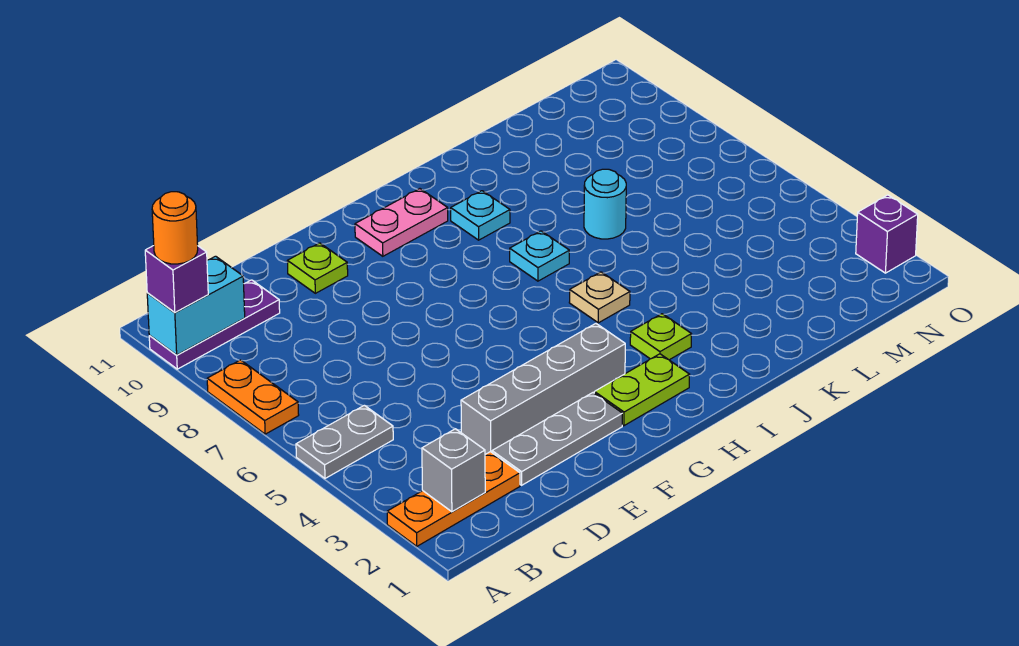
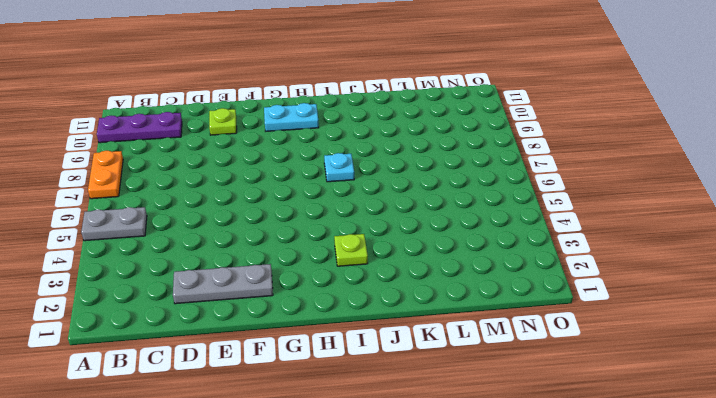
cyan plate G10:H10 level 1 -> pink plate G10:H10 level 1
none -> orange plate A2:C2 level 1
none -> grey brick D3:G3 level 1
none -> lime plate G2:H2 level 1

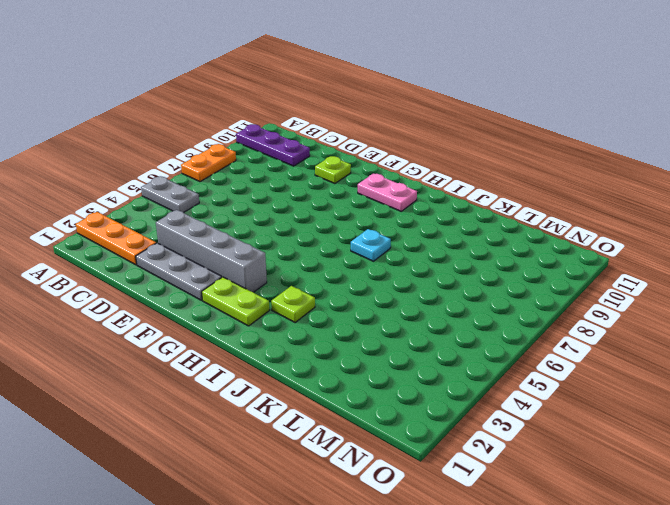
none -> tan plate I5 level 1
none -> cyan plate I9 level 1
none -> cyan round brick K7 level 1

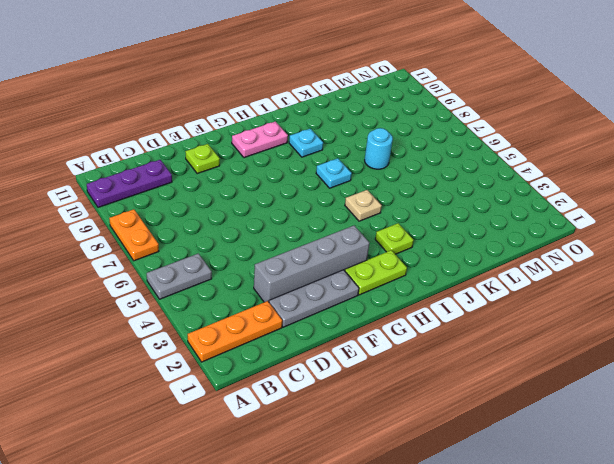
none -> purple brick O2 level 1
none -> cyan brick A10:B10 level 2
none -> grey brick B2 level 2

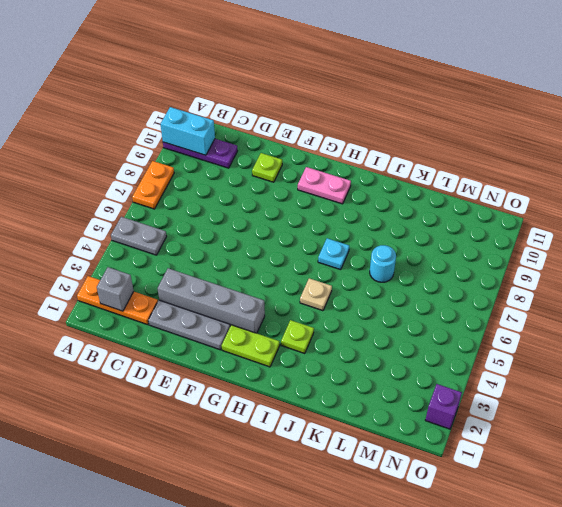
none -> cyan plate I9 level 1
none -> purple brick A10 level 3
none -> orange round brick A10 level 4

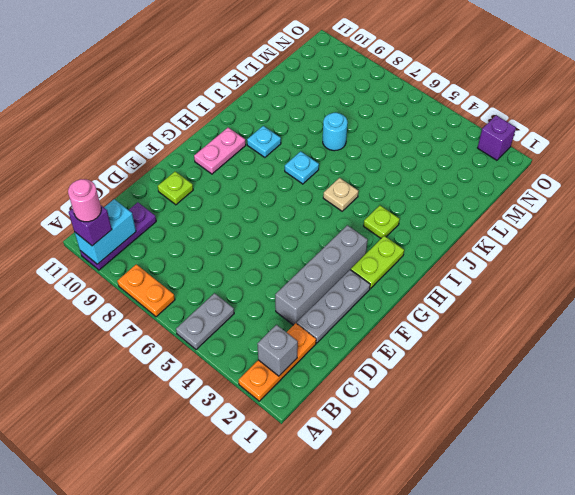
pink round brick A10 level 4 -> orange round brick A10 level 4

